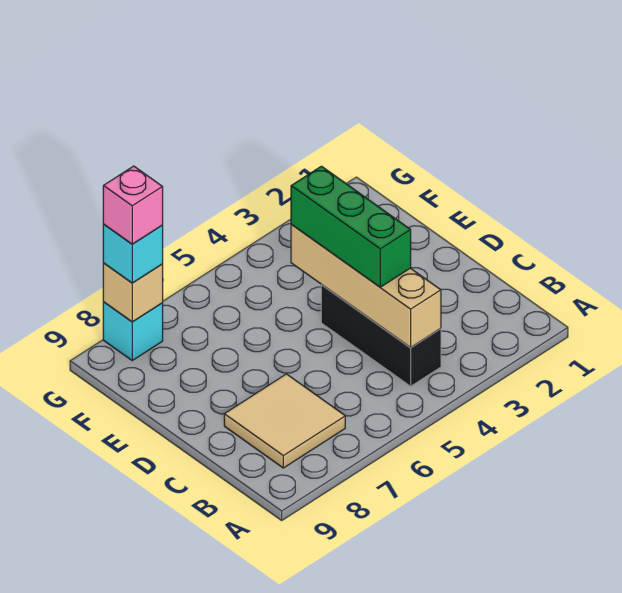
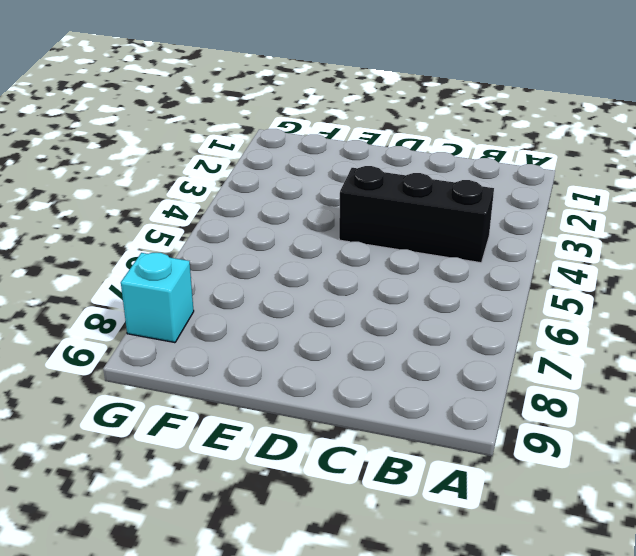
none -> tan tile B7:C8 level 1
none -> tan brick B4:E4 level 2

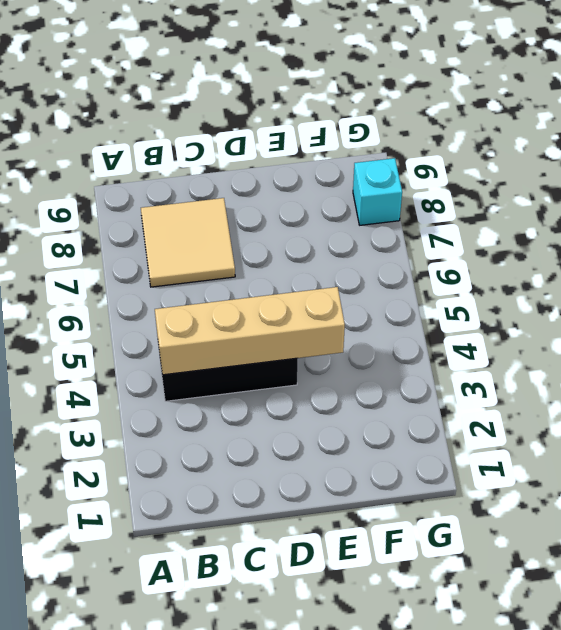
none -> tan brick G8 level 2
none -> green brick C4:E4 level 3

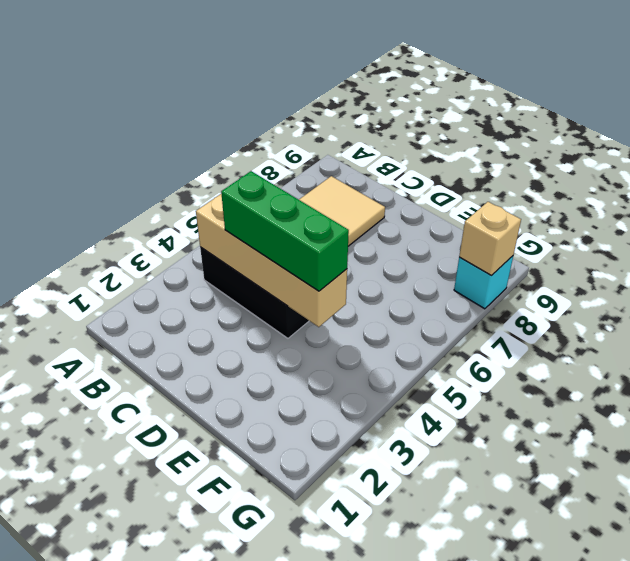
none -> cyan brick G8 level 3
none -> pink brick G8 level 4

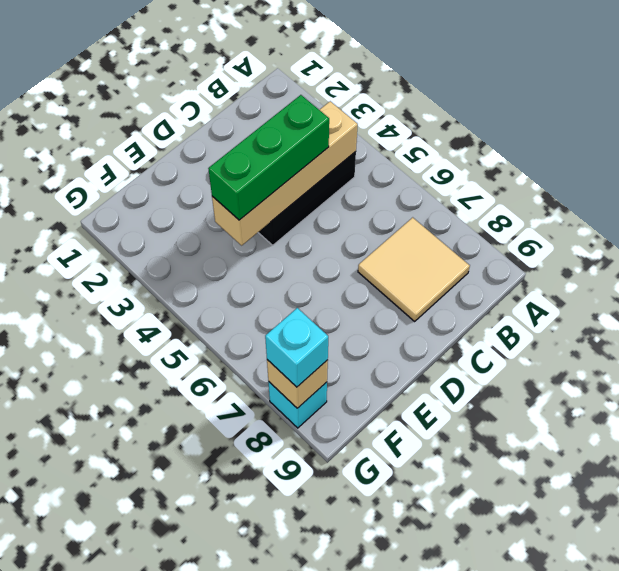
none -> pink brick G8 level 4

